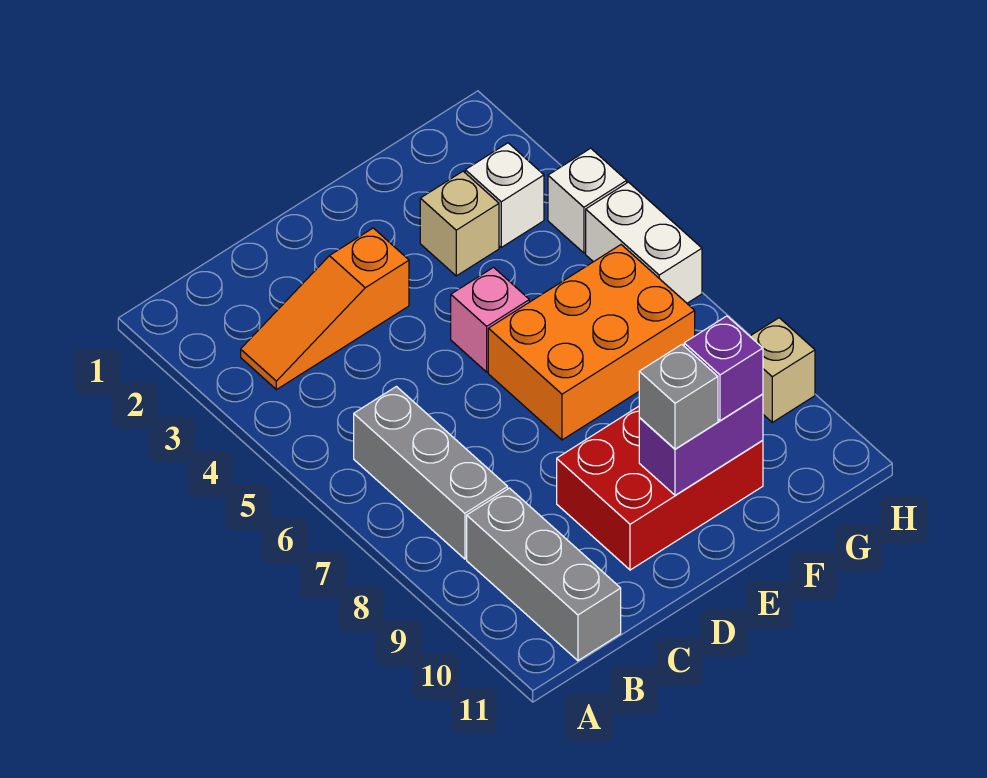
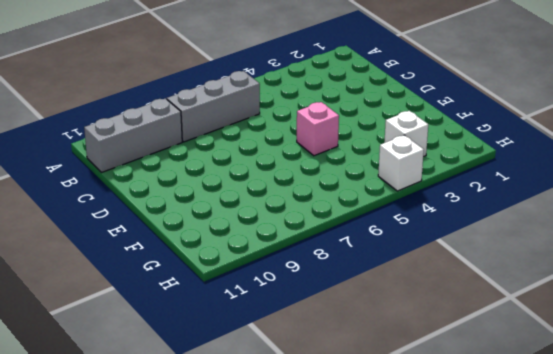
none -> orange slope B3:D3 level 1 top D
none -> red brick D9:F10 level 1
none -> orange brick E6:G7 level 1

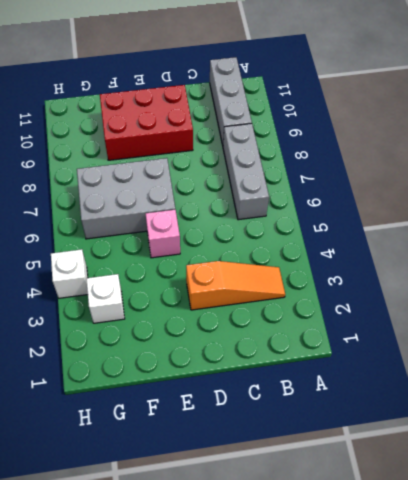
grey brick E6:G7 level 1 -> orange brick E6:G7 level 1
none -> tan brick F3 level 1
none -> white brick H5:H6 level 1
none -> tan brick H9 level 1

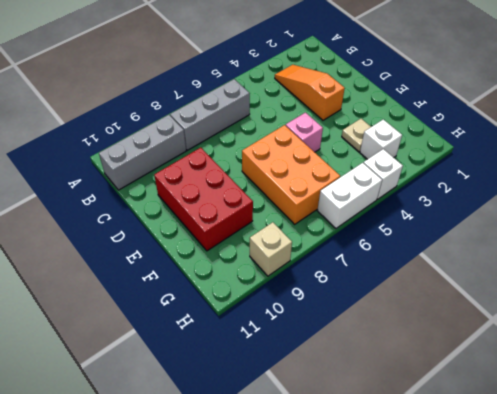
tan plate F3 level 1 -> tan brick F3 level 1
none -> purple brick E10:F10 level 2
none -> grey brick E10 level 3
none -> purple brick F10 level 3

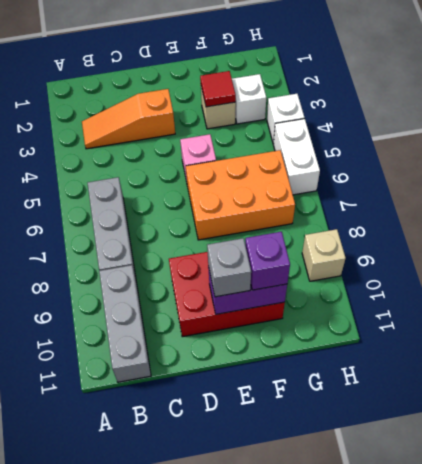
red tile F3 level 2 -> none

